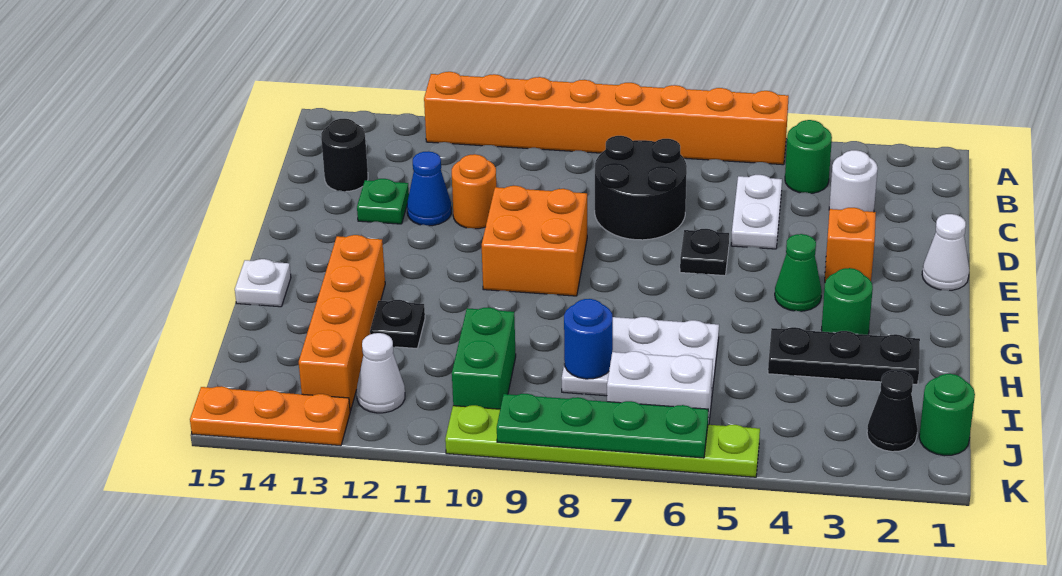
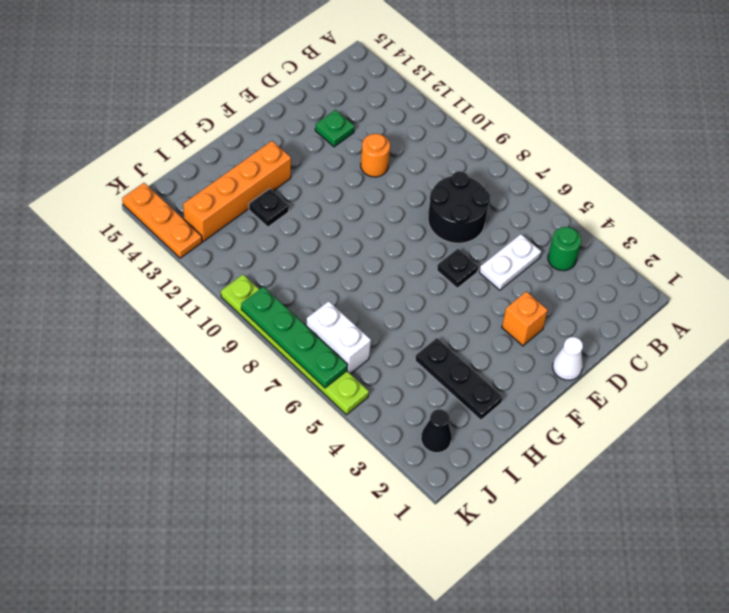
none -> orange brick A5:A12 level 1
none -> white round brick C3 level 1
none -> black round brick C14 level 1

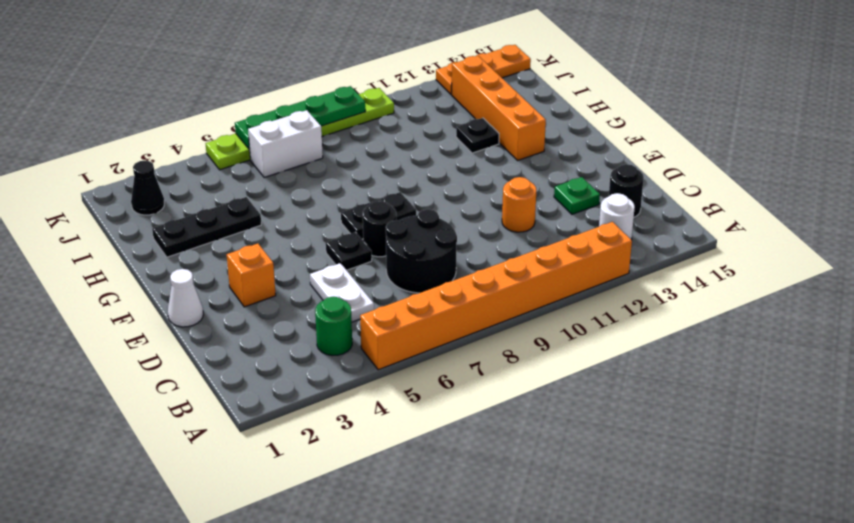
white round brick B13 level 1 -> white round brick C3 level 1
black round brick E7 level 1 -> none
black plate F7:F8 level 1 -> none
none -> blue cone D12 level 1
none -> orange brick E9:F10 level 1
none -> green cone F4 level 1

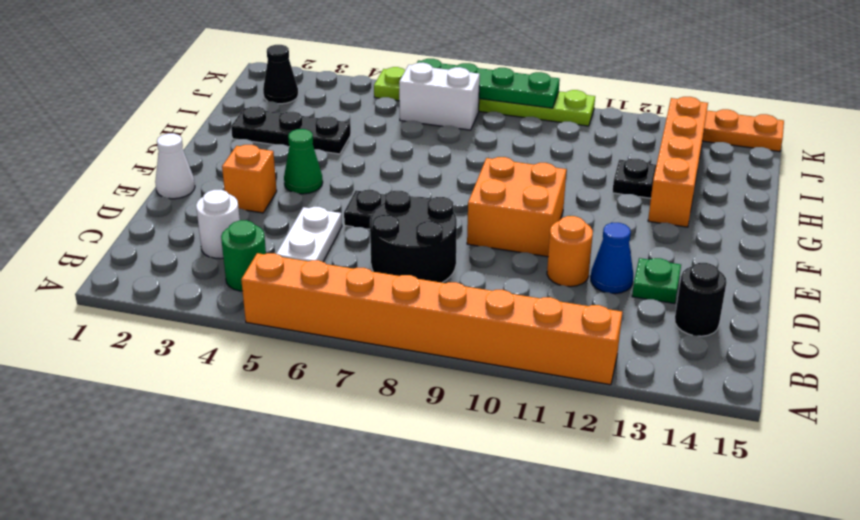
none -> green round brick G3 level 1
none -> white plate G15 level 1
none -> white plate H6:I8 level 1

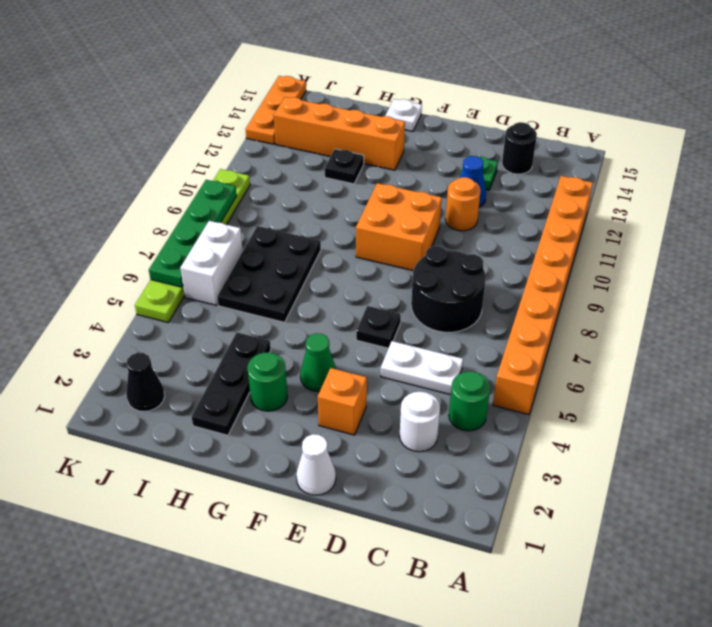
black plate H6:I8 level 1 -> white plate H6:I8 level 1
none -> green brick I10:J10 level 1
none -> green round brick J1 level 1
none -> white cone J12 level 1

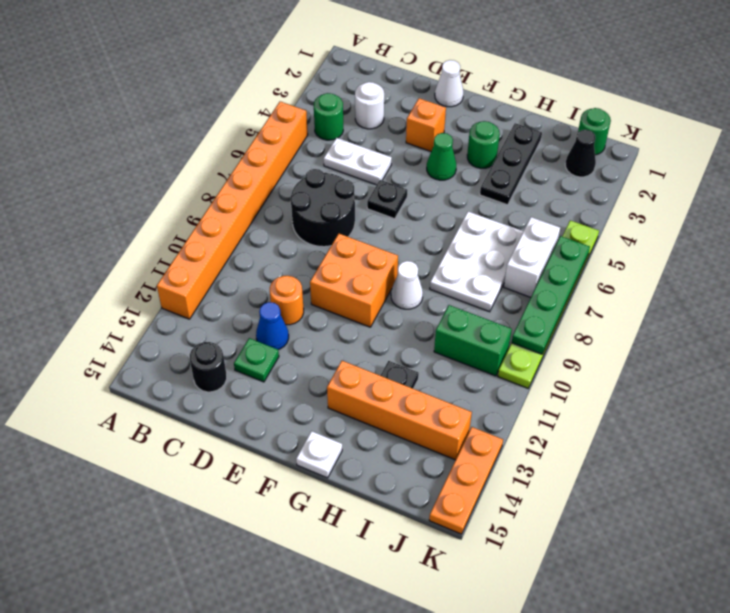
white cone G9 level 1 -> white cone J12 level 1
none -> blue round brick I8 level 2

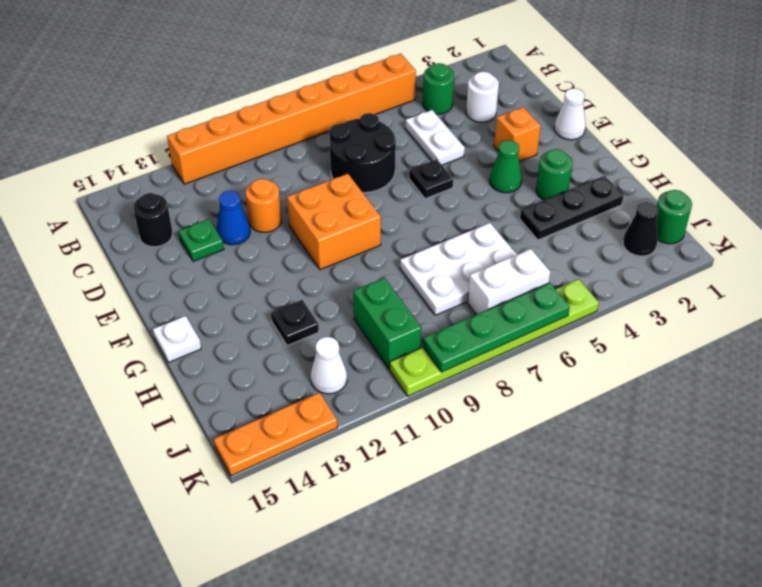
none -> orange brick G13:J13 level 1
none -> blue round brick I8 level 2

